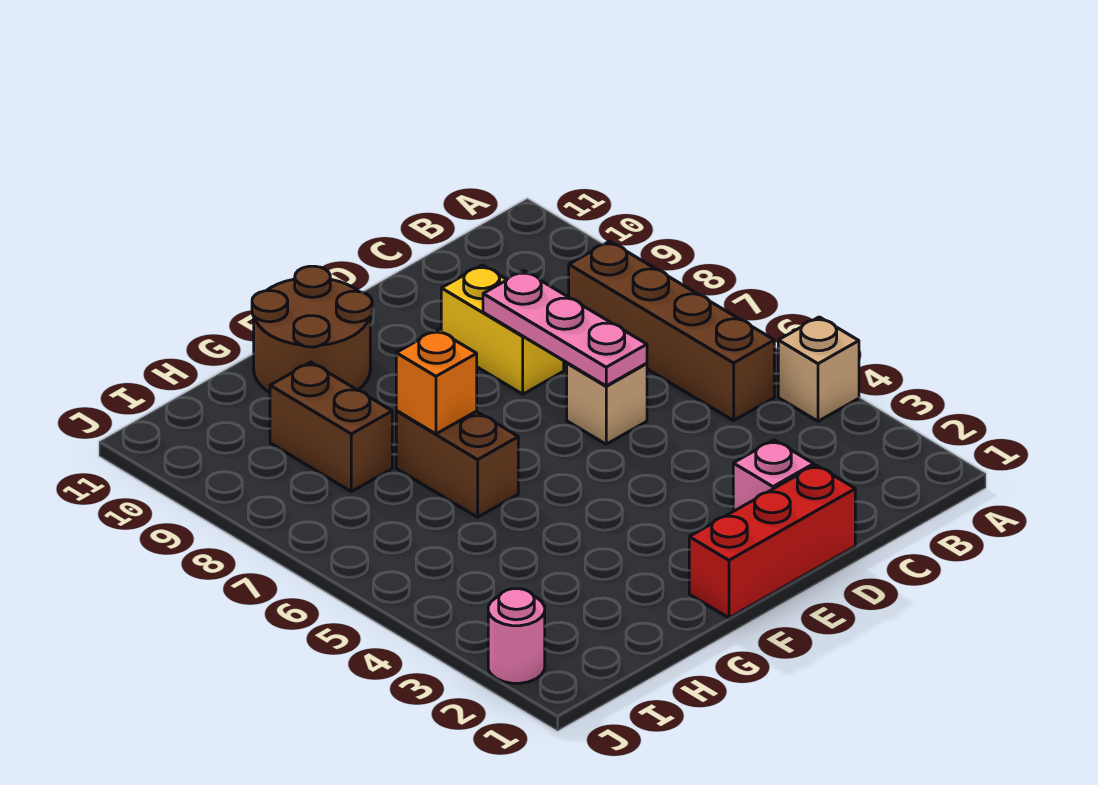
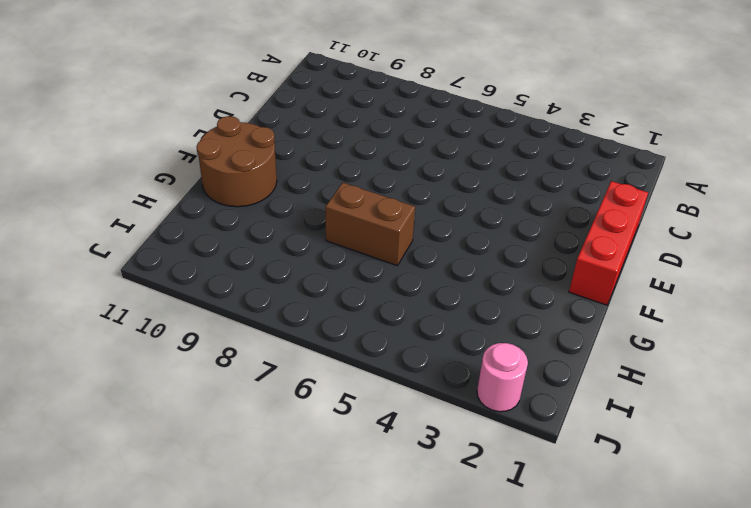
none -> tan brick A4 level 1
none -> brown brick B5:B8 level 1
none -> pink brick D2 level 1

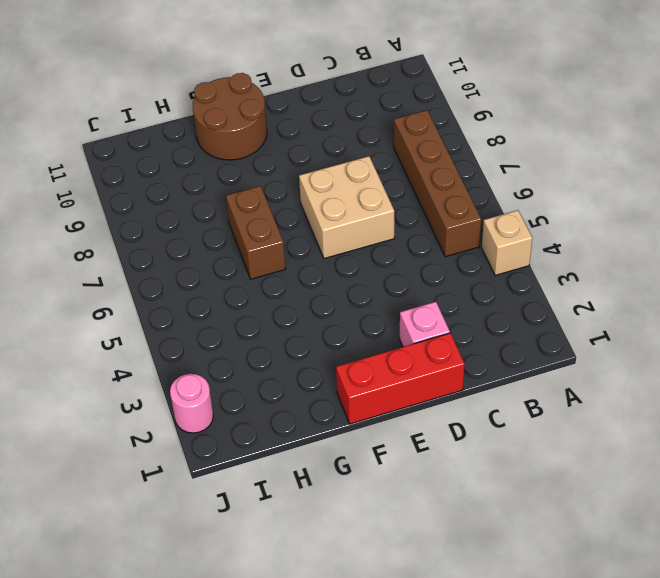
tan brick D6:E7 level 1 -> tan brick D6 level 1
none -> yellow brick D8:D9 level 1
none -> brown brick H8:H9 level 1
none -> pink plate D6:D8 level 2

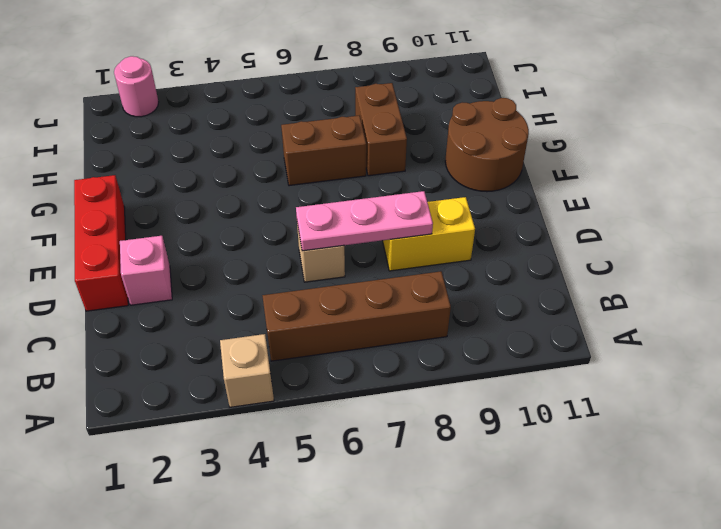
brown brick G8:H8 level 1 -> brown brick H8:H9 level 1
none -> orange brick G7 level 2

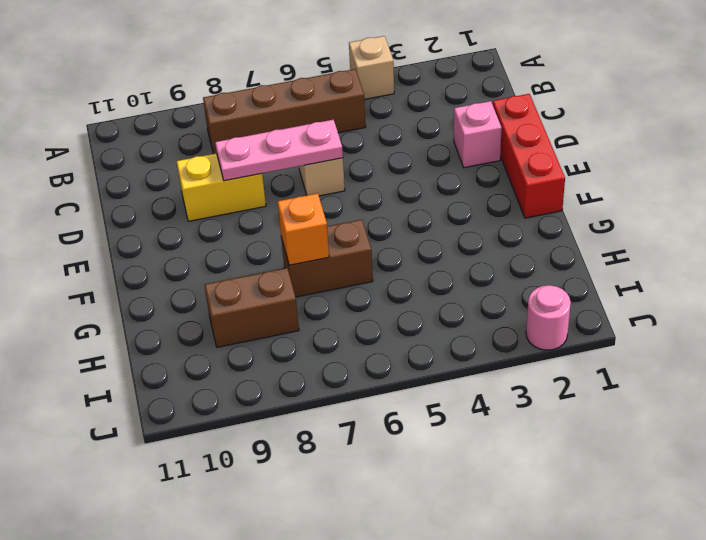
none -> brown round brick F10:G11 level 1

